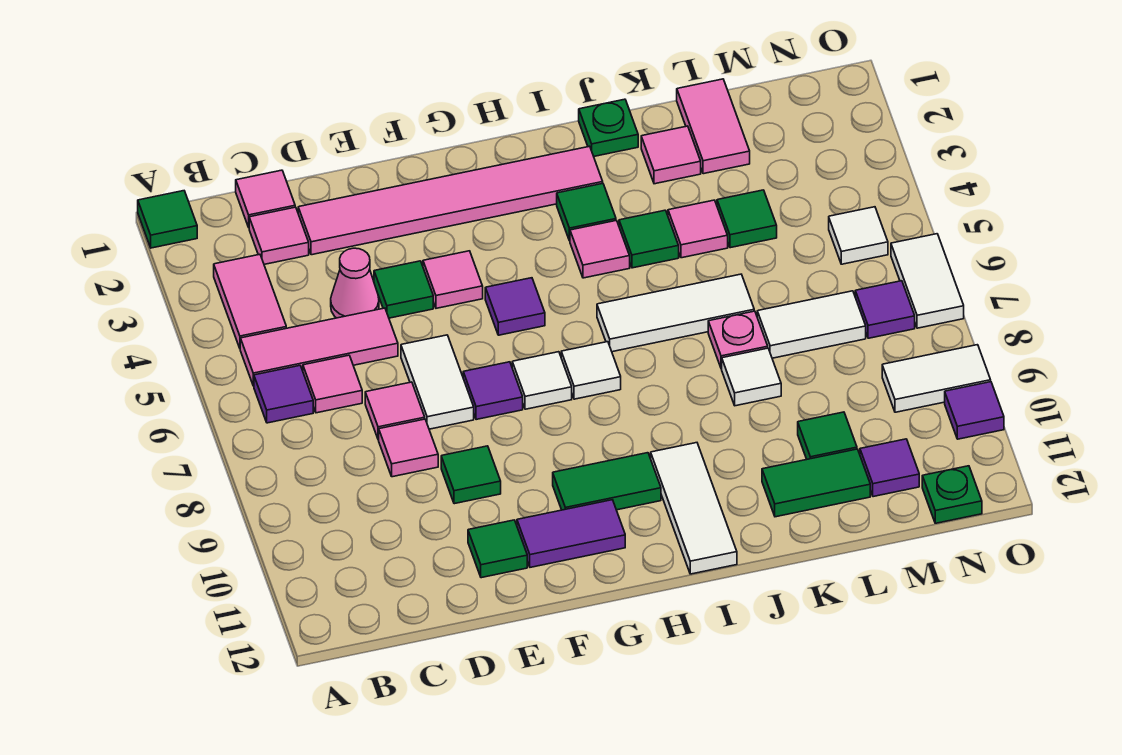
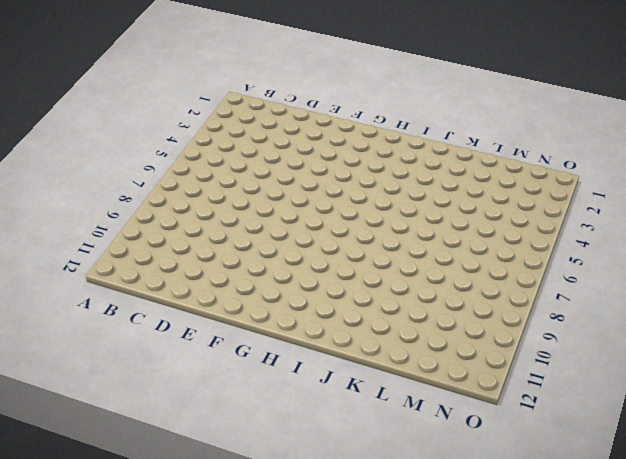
none -> green tile A1 level 1
none -> pink tile B3:B4 level 1
none -> pink tile B5:D5 level 1
none -> purple tile B6 level 1

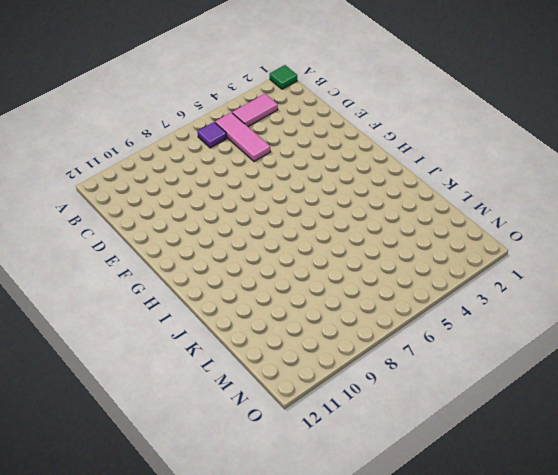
none -> pink tile C1 level 1
none -> pink tile C2 level 1
none -> pink tile C6 level 1
none -> pink tile D2:I2 level 1

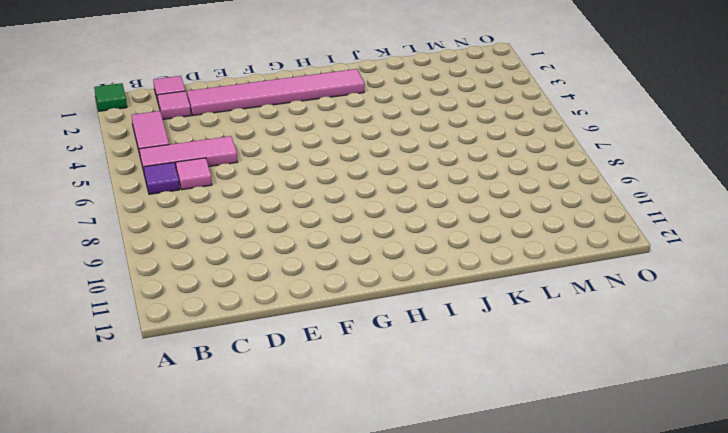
none -> pink cone D4 level 1
none -> pink tile D7 level 1
none -> pink tile D8 level 1
none -> green tile E4 level 1

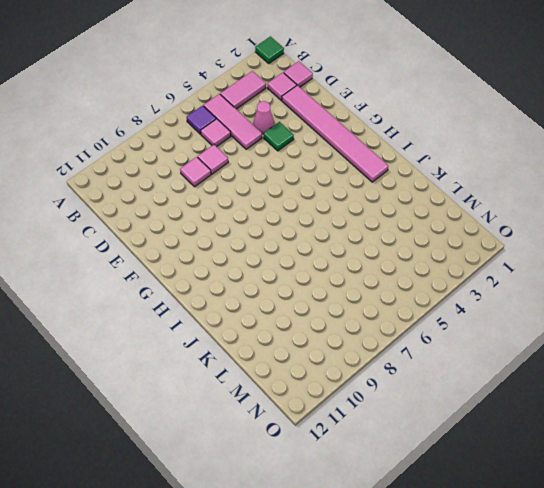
none -> white tile E6:E7 level 1
none -> green tile E9 level 1
none -> green tile E11 level 1
none -> pink tile F4 level 1

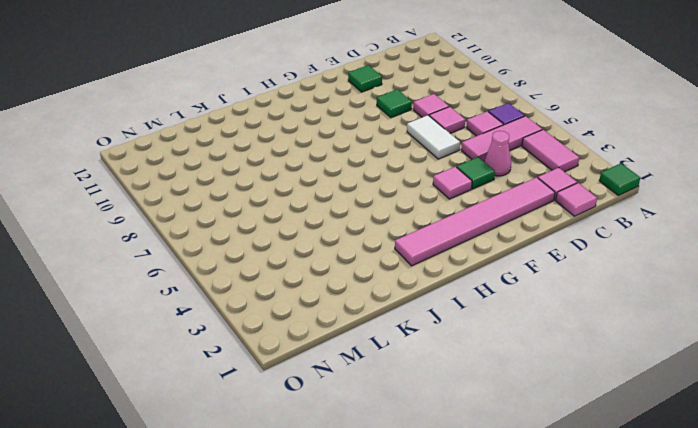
none -> purple tile F7 level 1
none -> purple tile F11:G11 level 1
none -> purple tile G5 level 1
none -> white tile G7 level 1

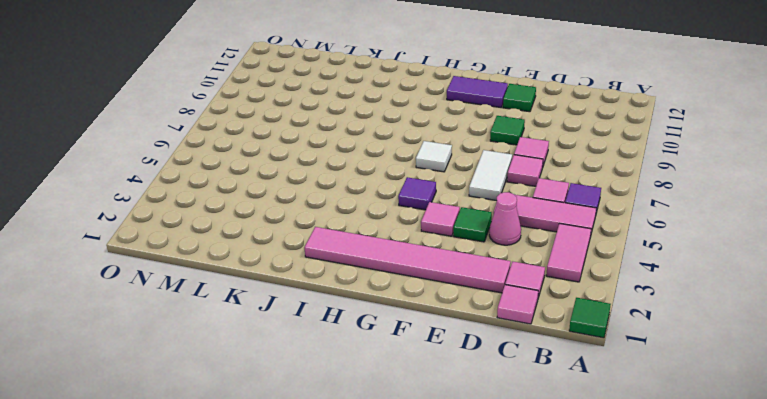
none -> purple tile F7 level 1
none -> green tile G10:H10 level 1
none -> white tile H7 level 1
none -> green tile I3 level 1

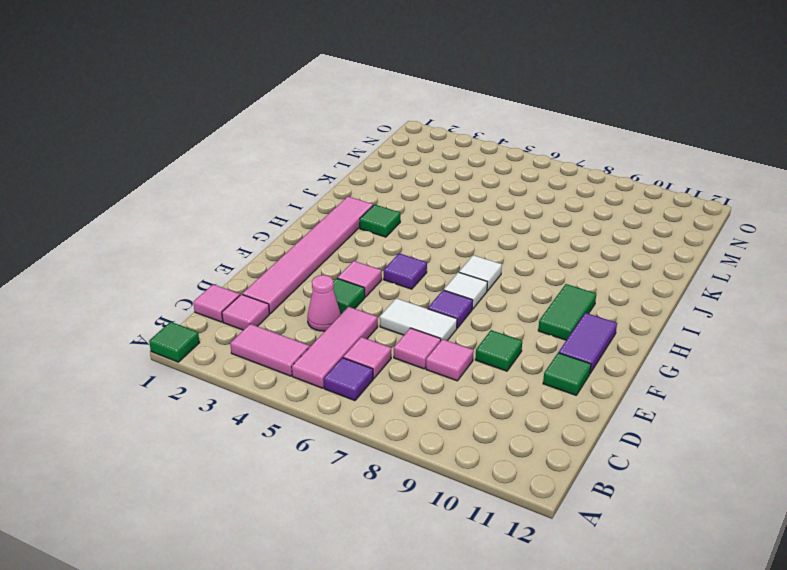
none -> pink tile I4 level 1
none -> white tile I6:K6 level 1
none -> white tile I10:I12 level 1
none -> green plate J1 level 1

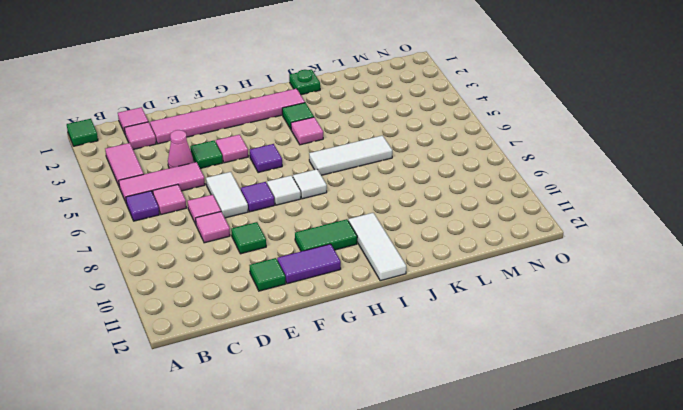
none -> green tile J4 level 1
none -> pink tile K2 level 1
none -> pink tile K4 level 1
none -> pink plate K7 level 1

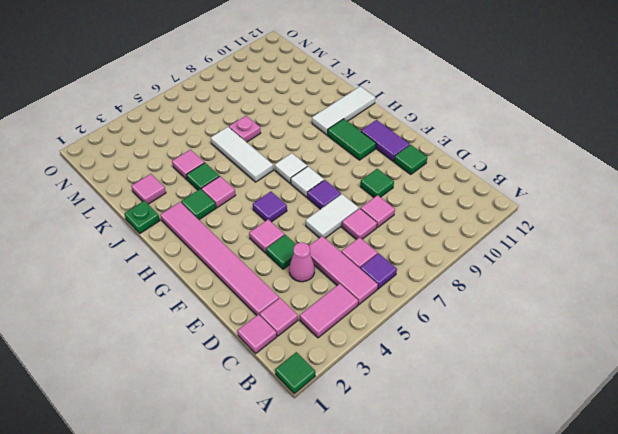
none -> white tile K8 level 1
none -> green tile K11:L11 level 1
none -> pink tile L1:L2 level 1
none -> green tile L4 level 1

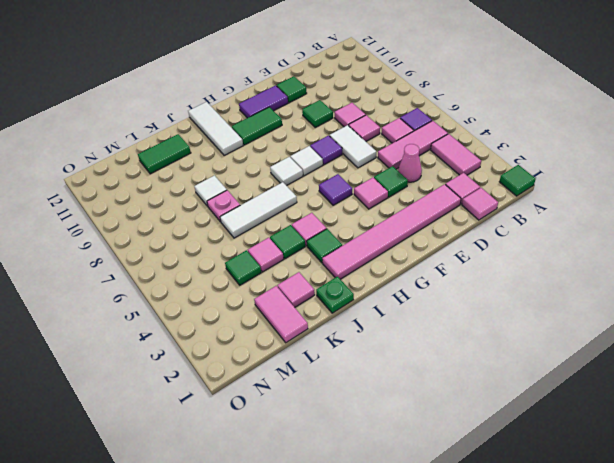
none -> white tile L7:M7 level 1
none -> green tile L10 level 1
none -> purple tile M11 level 1
none -> white tile N5 level 1

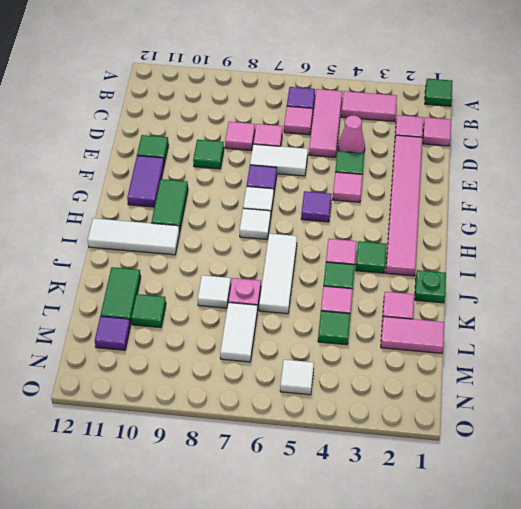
none -> purple tile N7 level 1
none -> white tile N9:O9 level 1
none -> green plate N12 level 1
none -> white tile O6:O7 level 1

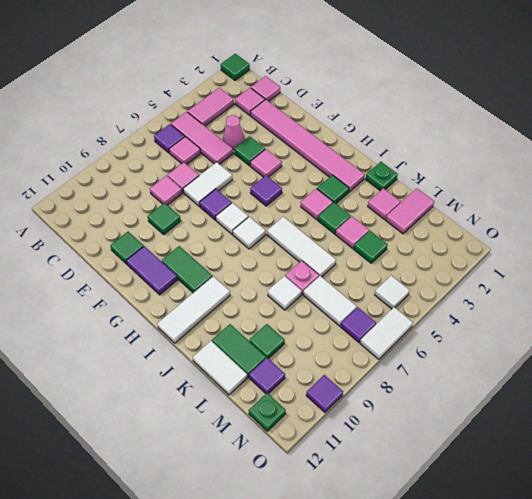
white tile K12:L12 level 1 -> white tile N9:O9 level 1

